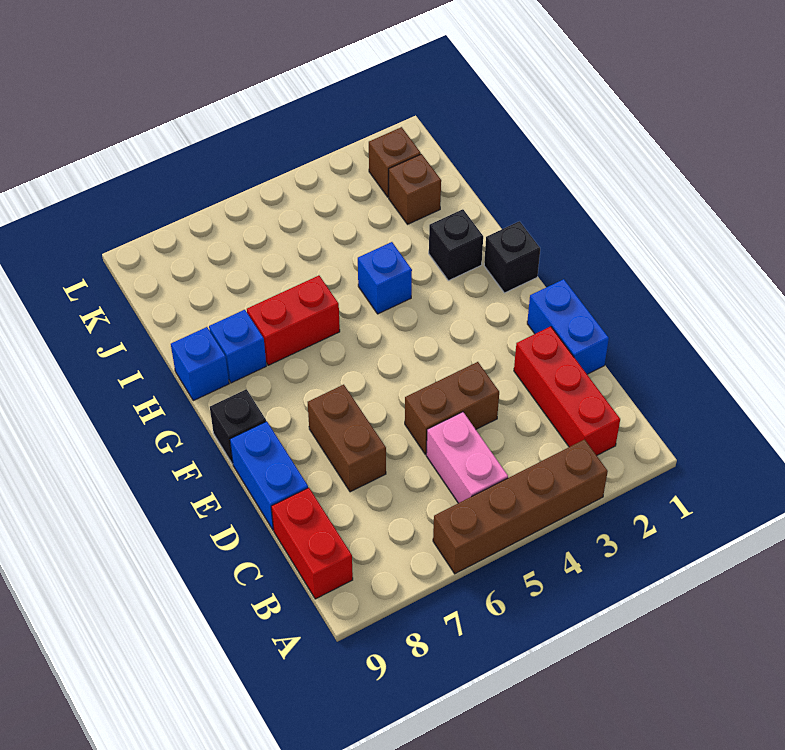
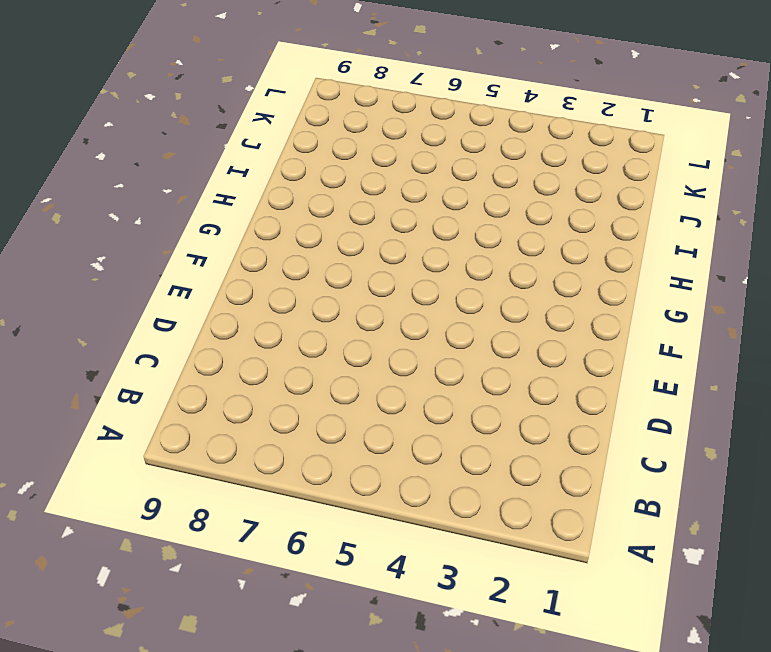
none -> brown brick A3:A6 level 1
none -> red brick B2:D2 level 1
none -> pink brick B5:C5 level 1

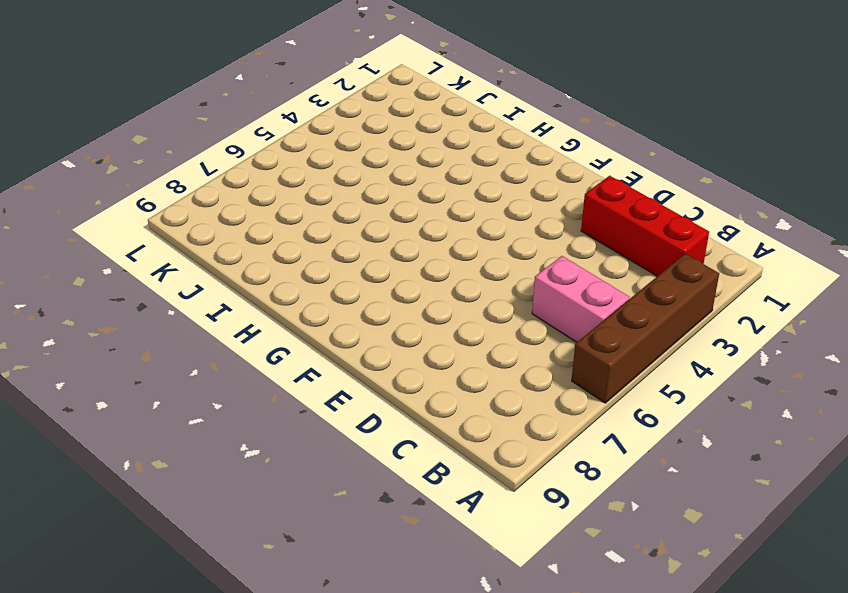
none -> red brick B9:C9 level 1
none -> blue brick D1:E1 level 1
none -> brown brick D4:D5 level 1

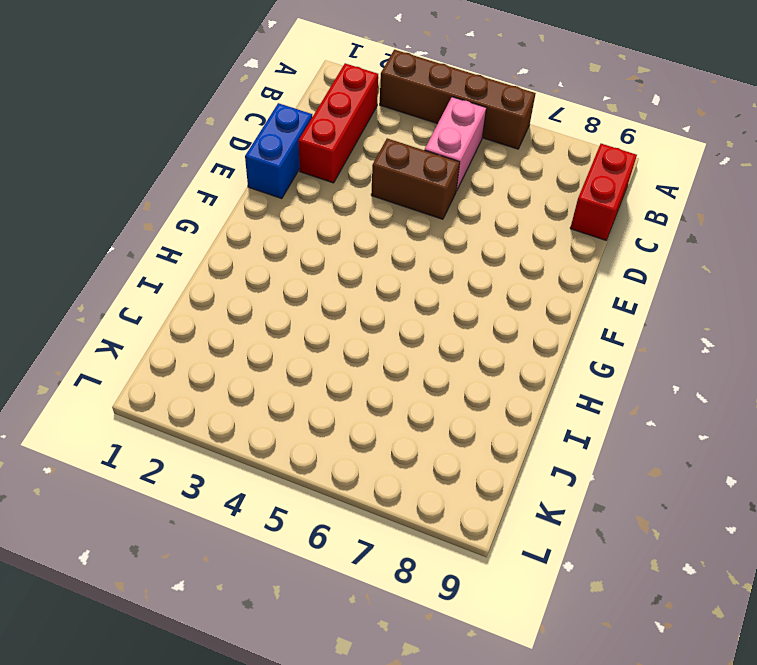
none -> brown brick D7:E7 level 1
none -> blue brick D9:E9 level 1
none -> black brick F9 level 1

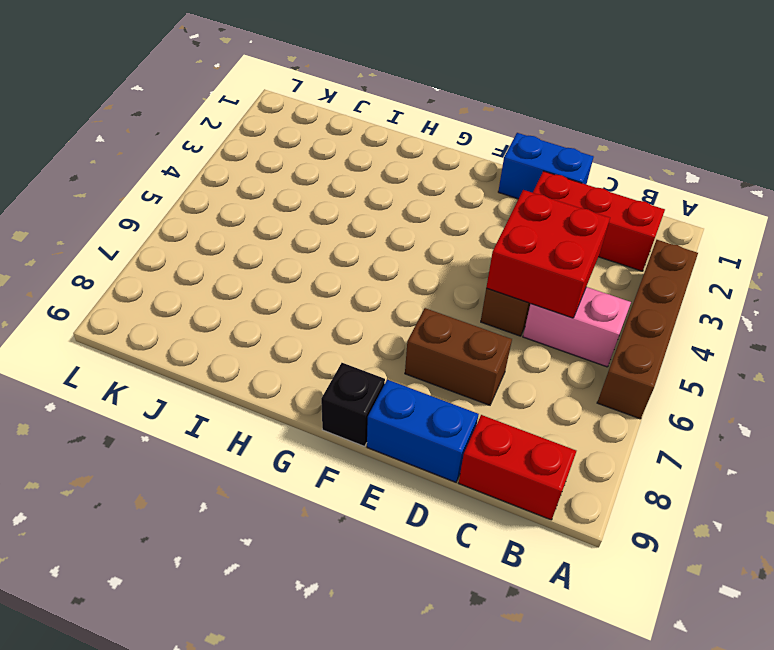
red brick C4:D5 level 2 -> none
none -> black brick G1 level 1
none -> black brick H2 level 1
none -> blue brick H4 level 1

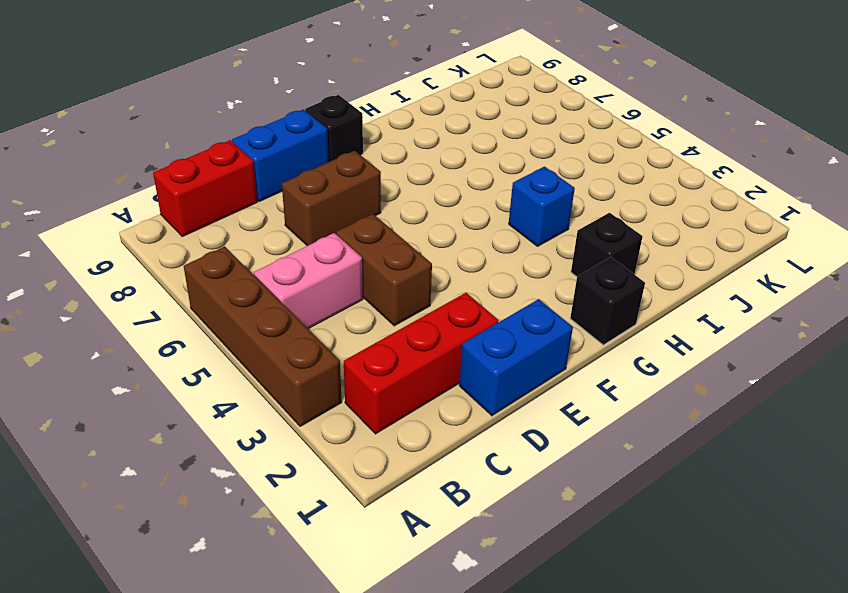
none -> red brick H6:H7 level 1
none -> blue brick H8 level 1
none -> blue brick H9 level 1

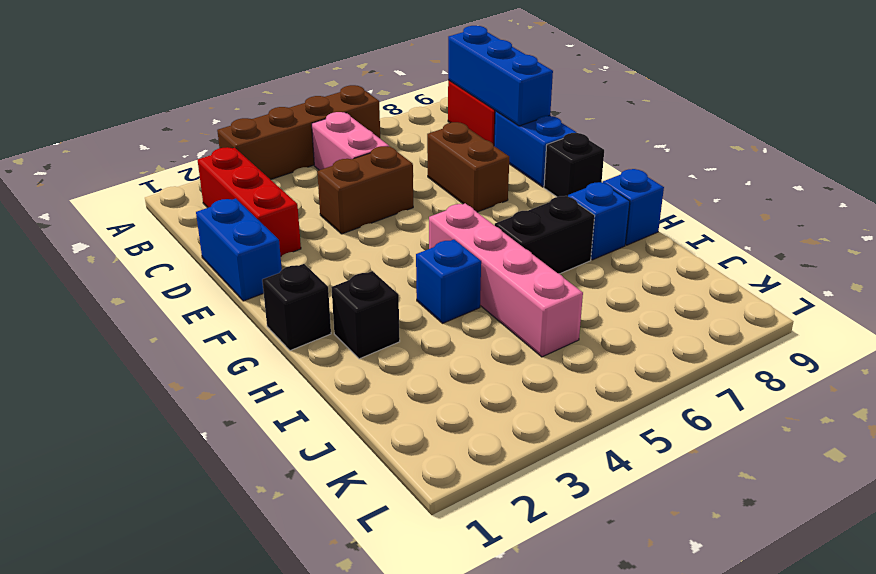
blue brick B9:D9 level 2 -> none
pink brick G5:J5 level 1 -> none
black brick H6:H7 level 1 -> red brick H6:H7 level 1
none -> brown brick J2 level 1
none -> brown brick K2 level 1

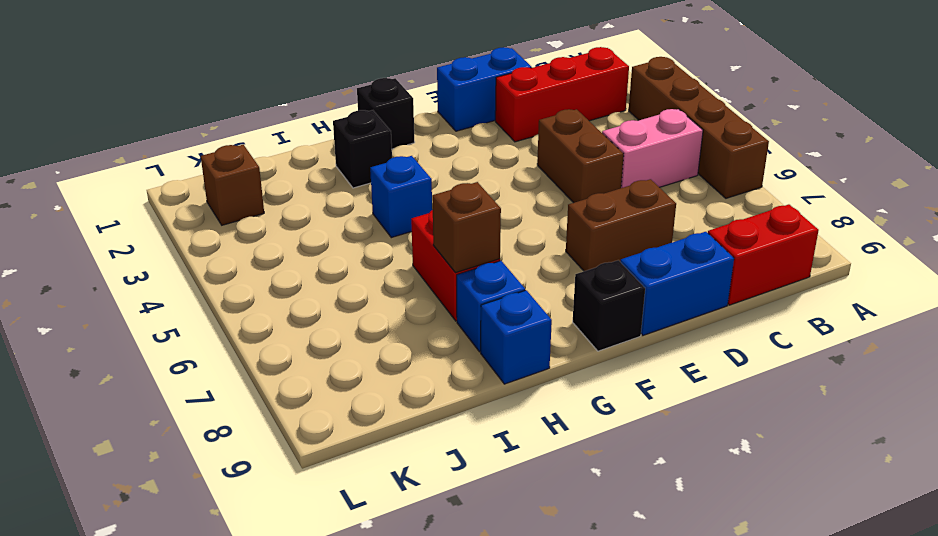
brown brick H7 level 2 -> brown brick J2 level 1

